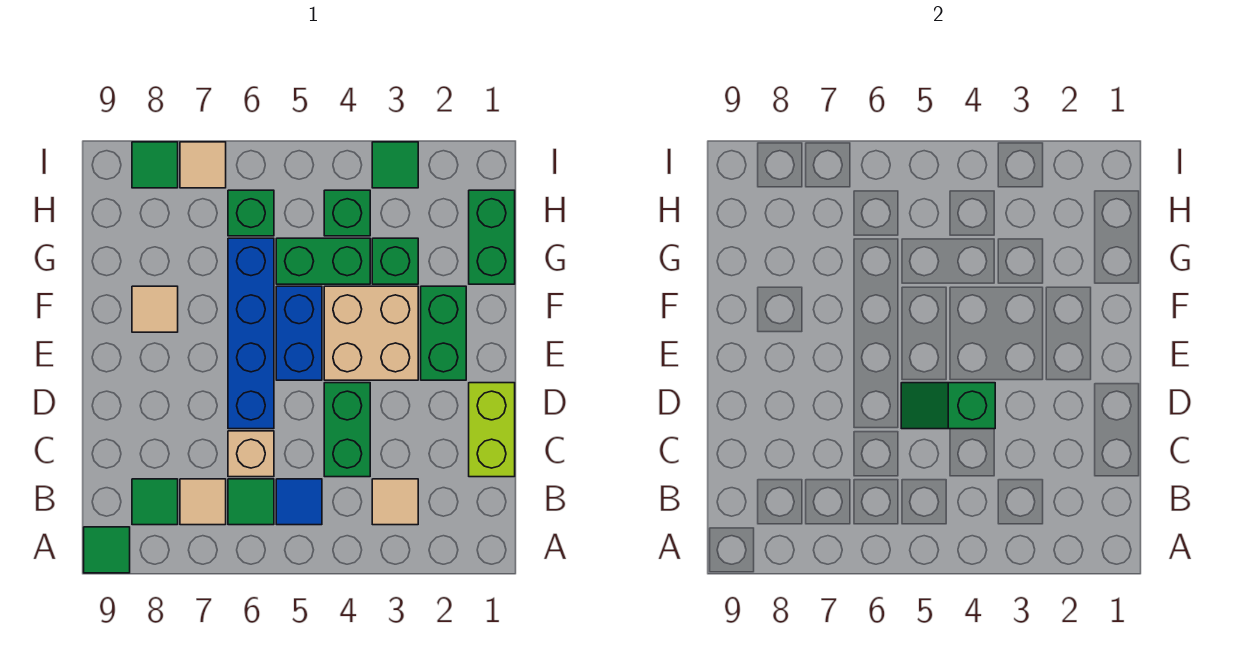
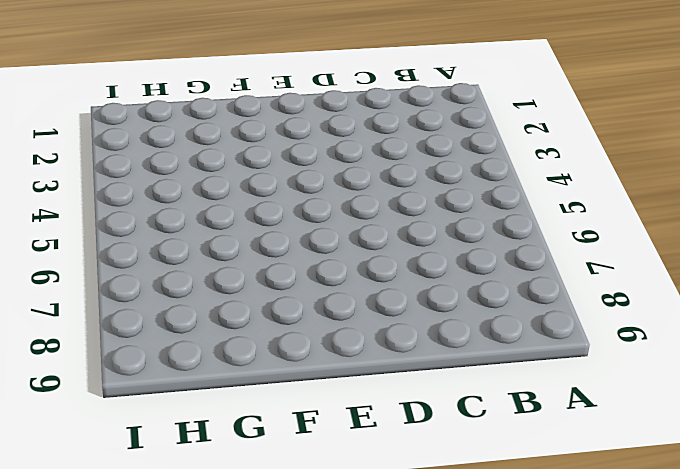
none -> green tile A9 level 1
none -> tan tile B3 level 1
none -> blue tile B5 level 1

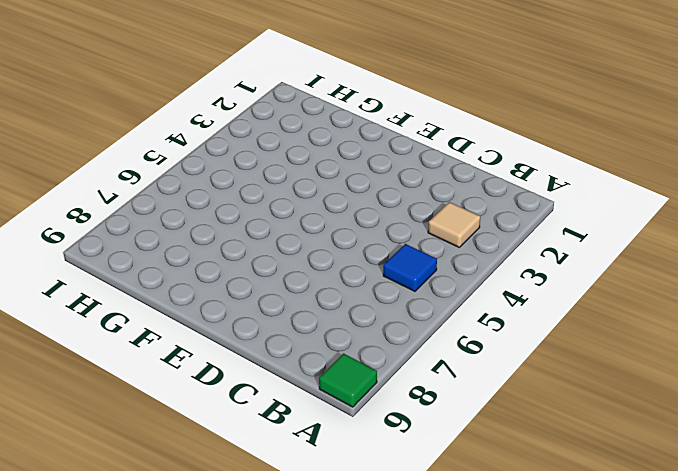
none -> green tile B6 level 1
none -> tan tile B7 level 1
none -> green tile B8 level 1

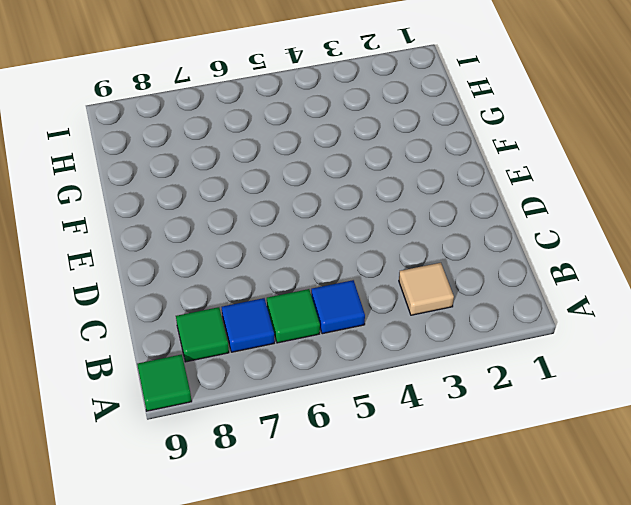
blue tile B7 level 1 -> tan tile B7 level 1
none -> lime brick C1:D1 level 1
none -> green brick C4:D4 level 1
none -> tan brick C6 level 1

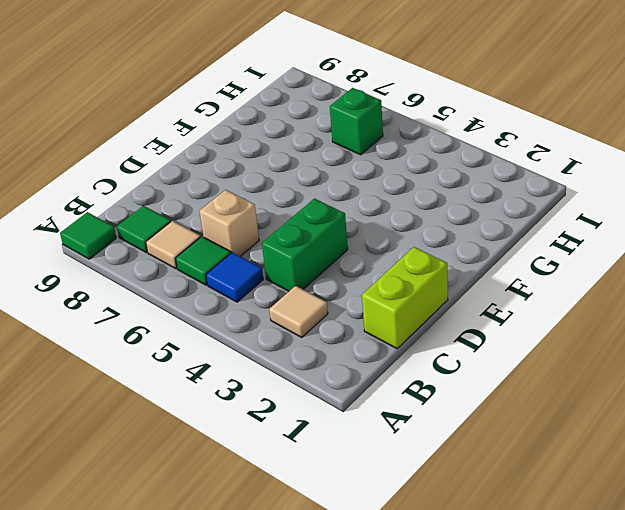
none -> blue brick D6:G6 level 1
none -> green brick E2:F2 level 1
none -> tan brick E3:F4 level 1

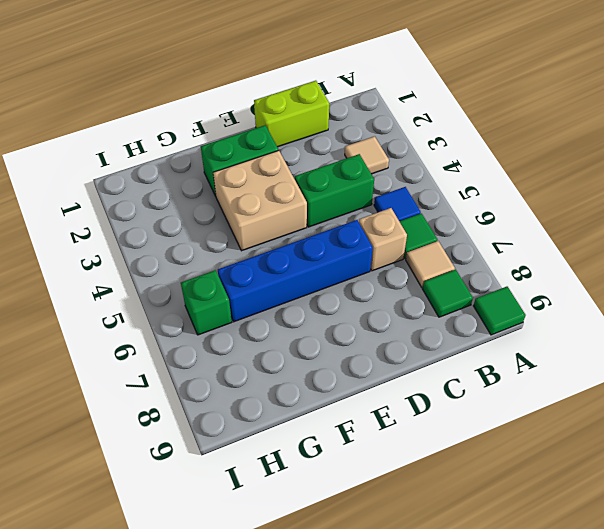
none -> blue brick E5:F5 level 1
none -> tan tile F8 level 1
none -> green brick G1:H1 level 1

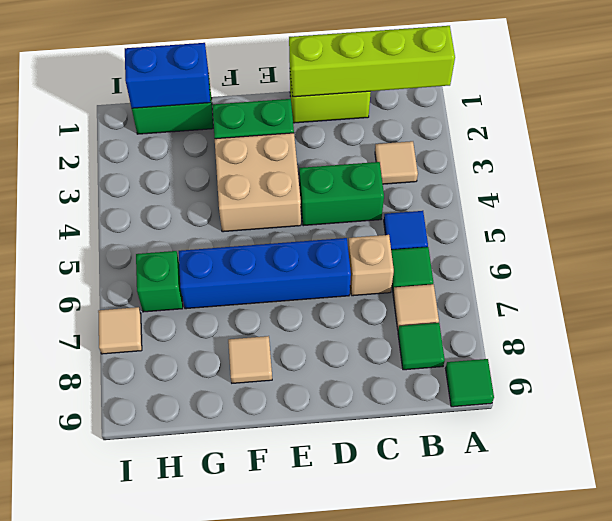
lime brick A1:D1 level 2 -> none
blue brick G1:H1 level 2 -> blue brick E5:F5 level 1
none -> green brick G3 level 1
none -> green brick G4:G5 level 1
none -> green brick H4 level 1

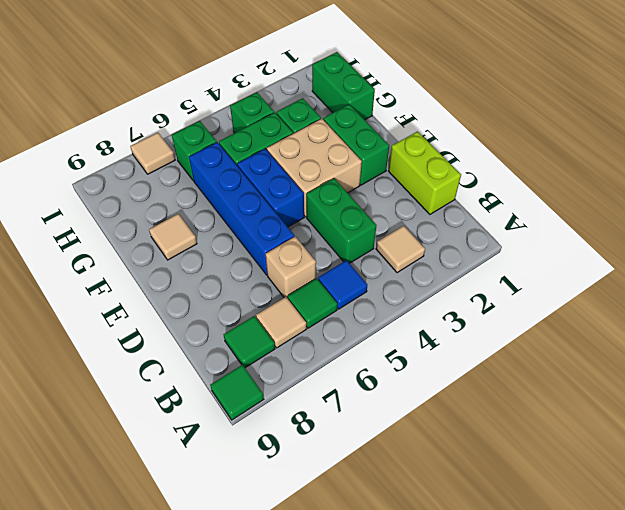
none -> green tile I3 level 1
none -> green tile I8 level 1
none -> green slope D4:D5 level 2 top 4

